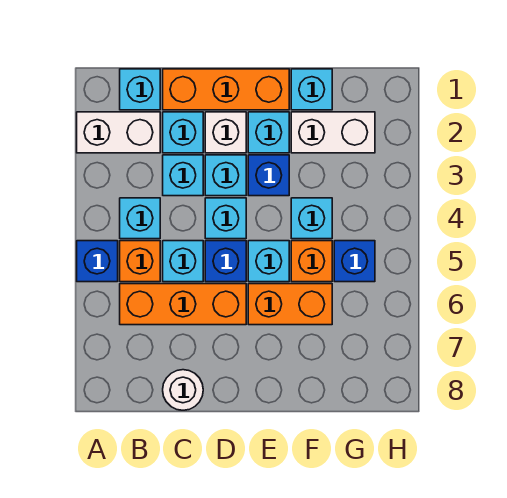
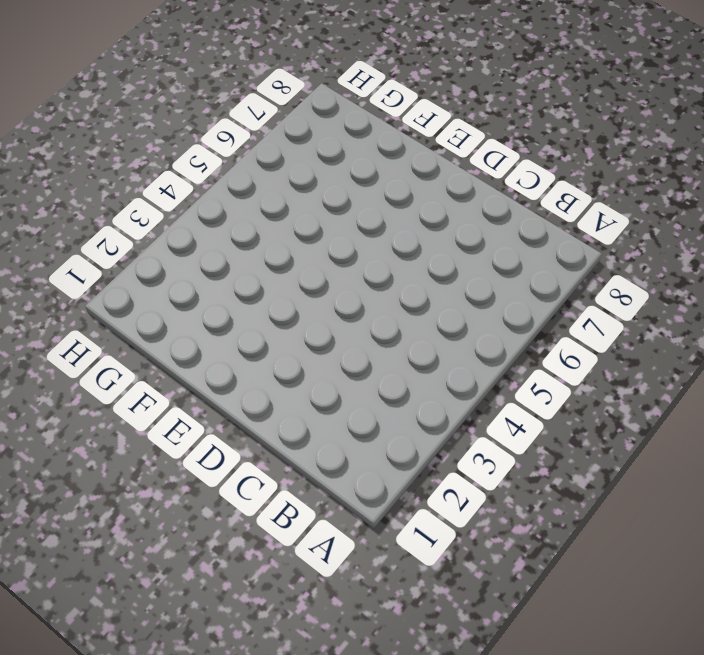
none -> white brick A2:B2 level 1
none -> blue brick A5 level 1
none -> cyan brick B1 level 1

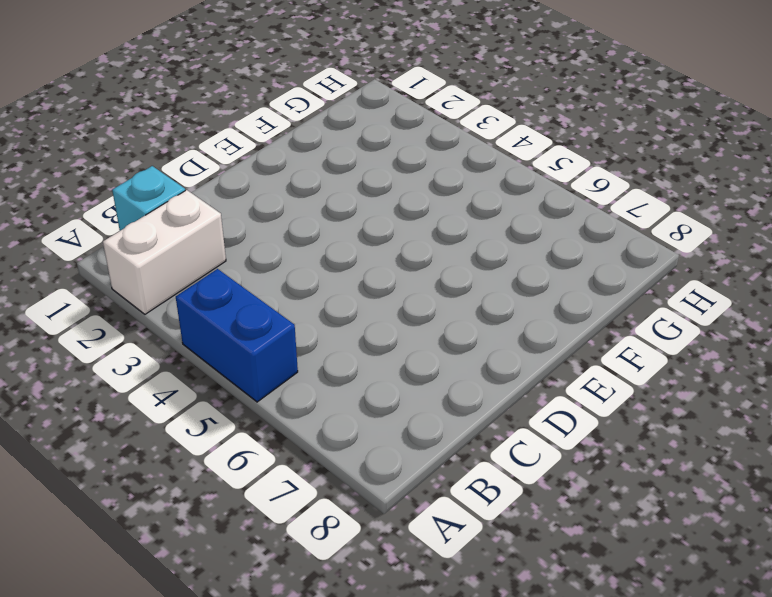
blue brick A4:A5 level 1 -> blue brick A5 level 1
none -> cyan brick B4 level 1
none -> orange brick B5 level 1
none -> orange brick B6:D6 level 1

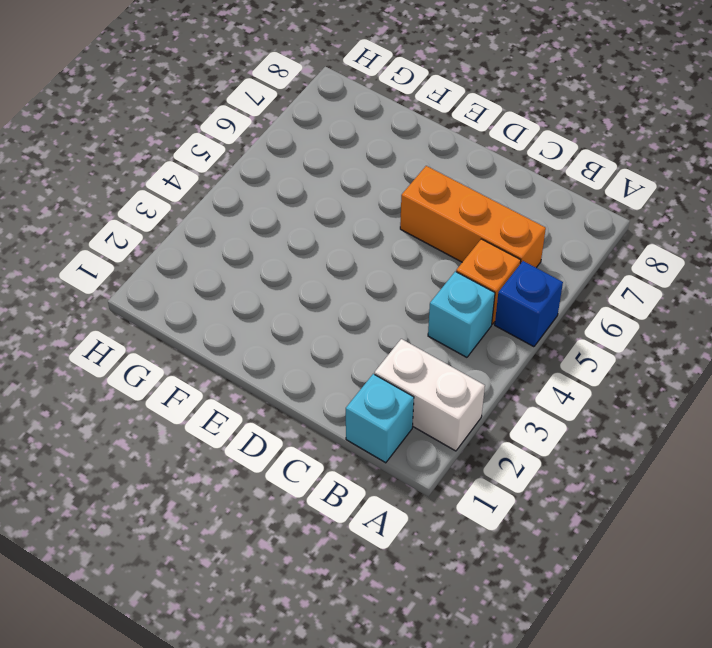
none -> orange brick C1:E1 level 1
none -> cyan brick C2 level 1
none -> cyan brick C3 level 1

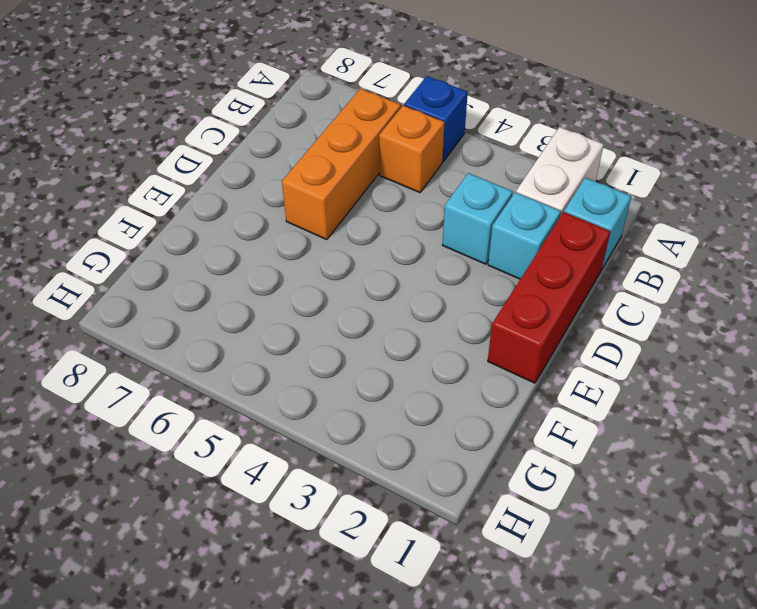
red brick C1:E1 level 1 -> orange brick C1:E1 level 1
none -> cyan brick B4 level 1
none -> cyan brick C5 level 1
none -> white round brick C8 level 1

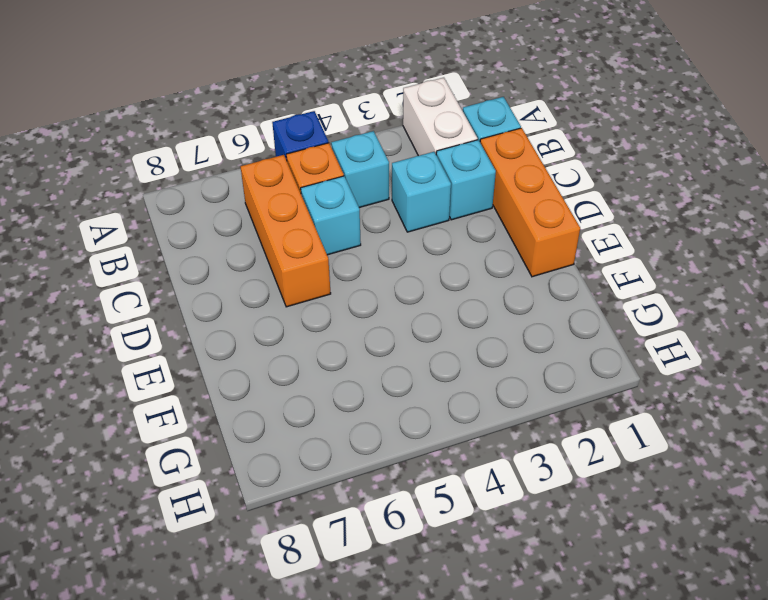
none -> white round brick C8 level 1
none -> white brick D2 level 1
none -> cyan brick D3 level 1

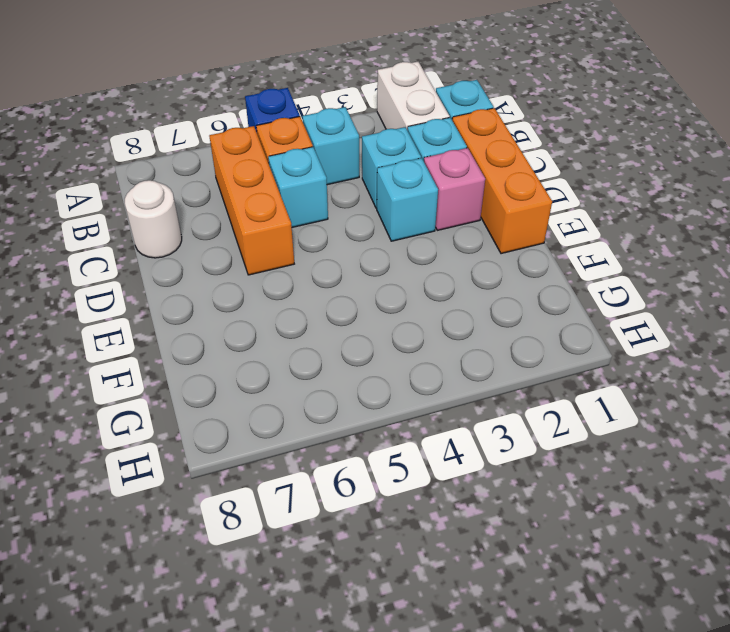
pink brick D2 level 1 -> white brick D2 level 1
none -> cyan brick D4 level 1
none -> blue brick D5 level 1
none -> cyan brick E2 level 1

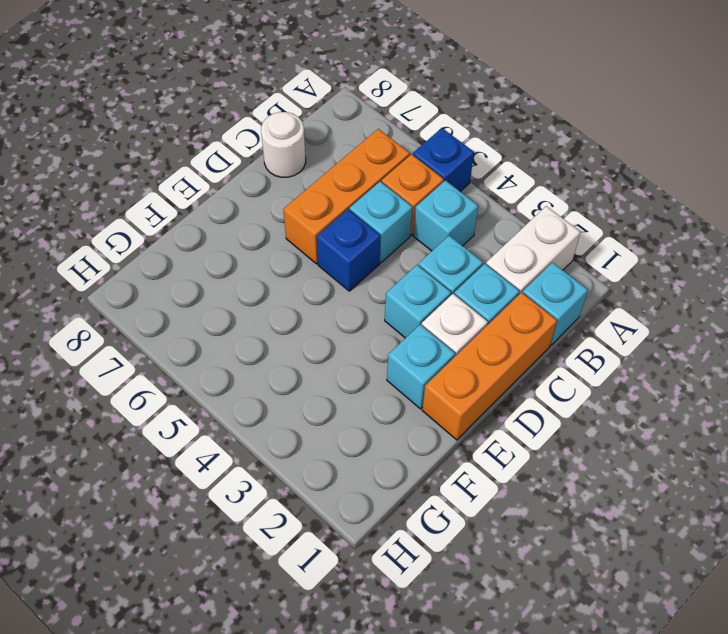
none -> cyan brick D4 level 1
none -> blue brick E3 level 1
none -> cyan brick E5 level 1

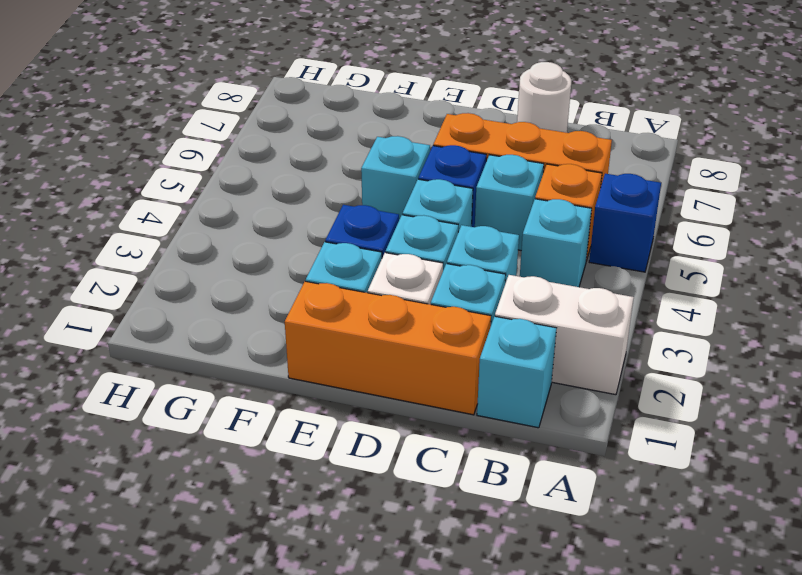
none -> orange brick E6:F6 level 1
none -> cyan brick F1 level 1
none -> white brick F2:G2 level 1

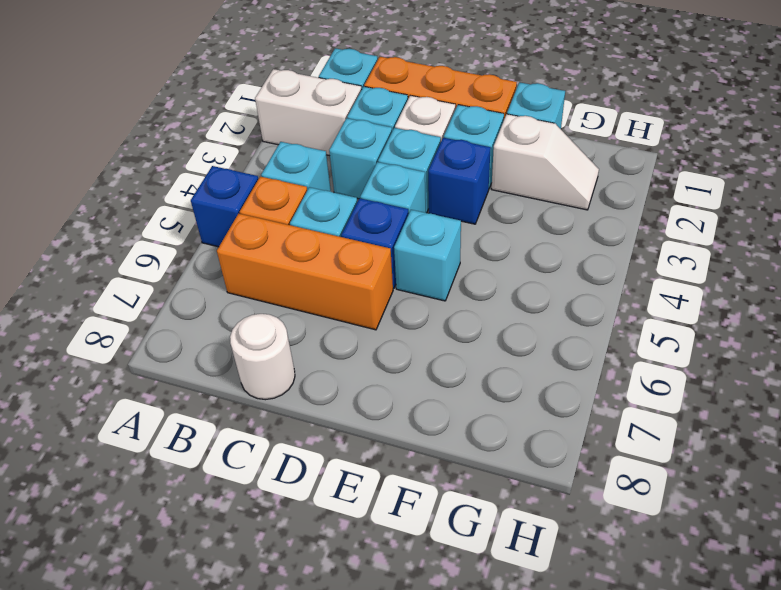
white slope F2:G2 level 1 top F -> white brick F2:G2 level 1
none -> orange brick E6:F6 level 1
none -> cyan brick F4 level 1
none -> orange brick F5 level 1

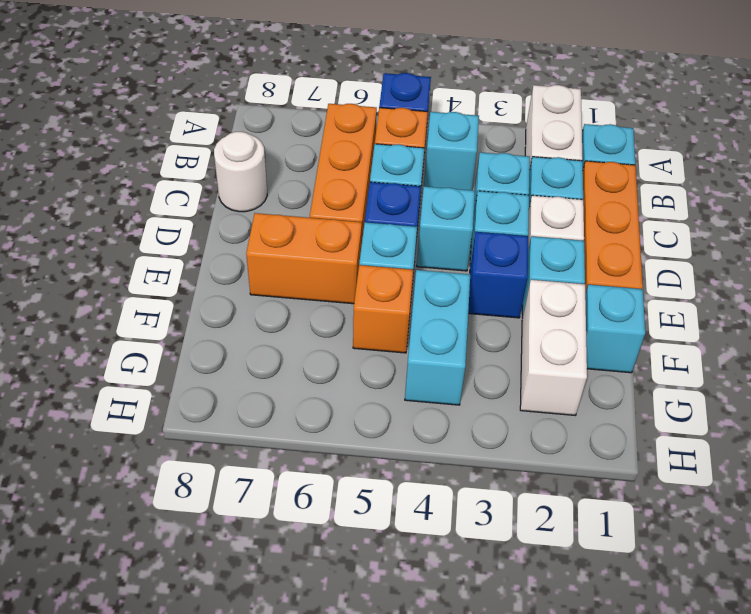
orange brick E6:E7 level 1 -> orange brick E6:F6 level 1
cyan brick F4:G4 level 1 -> cyan brick F4 level 1
none -> blue brick G5 level 1

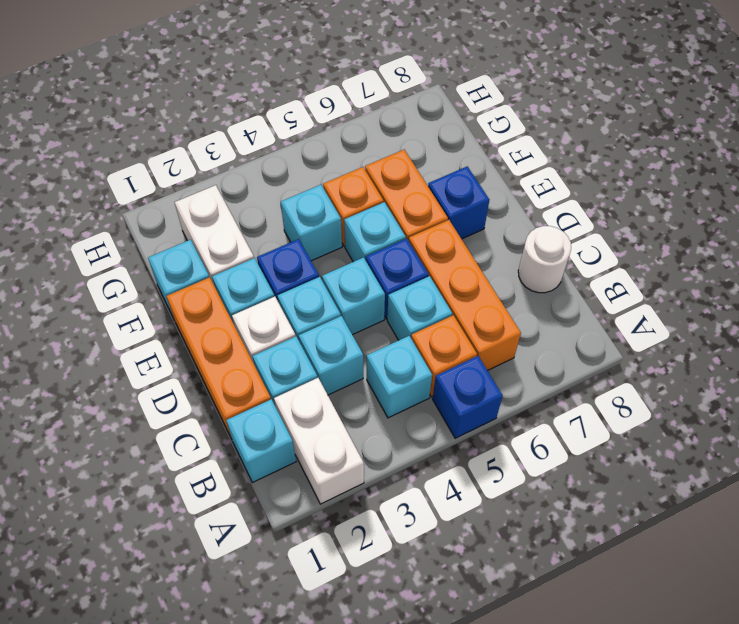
blue brick E7 level 1 -> blue brick G5 level 1

